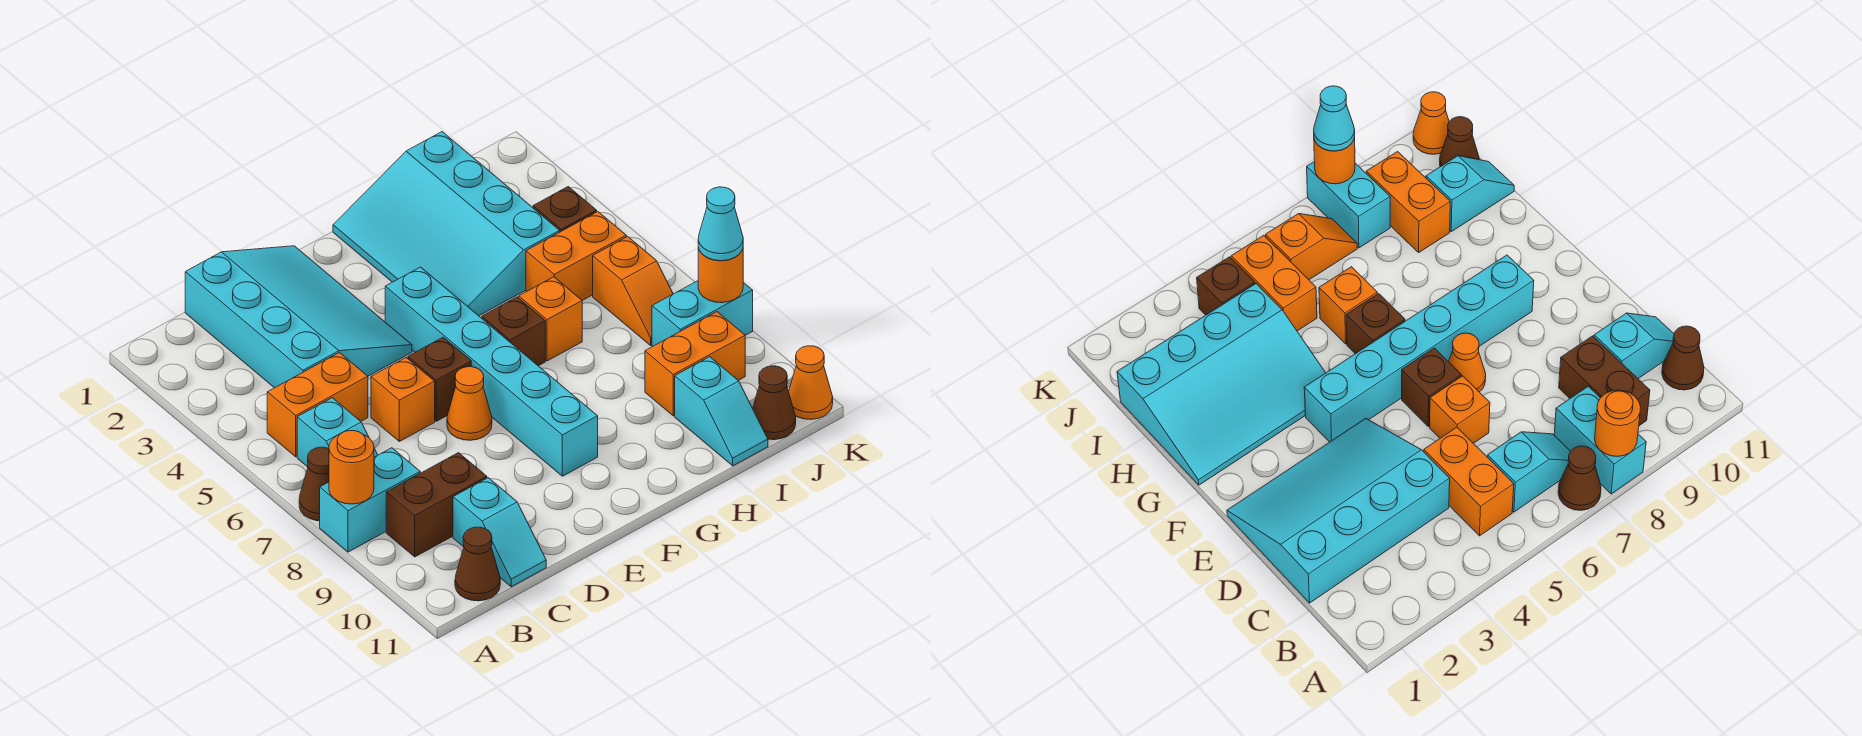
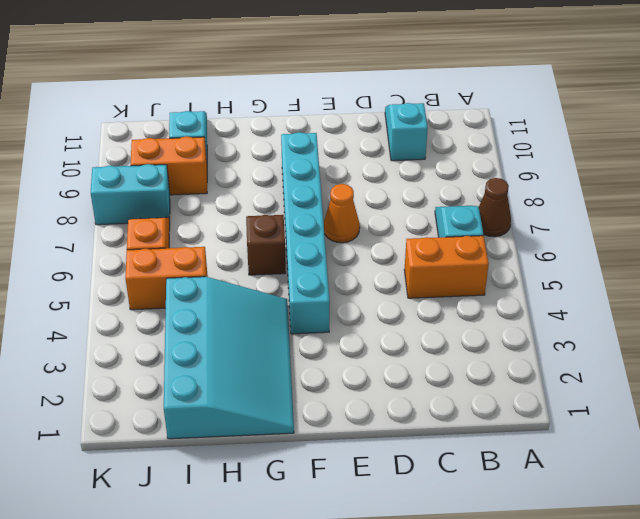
none -> cyan brick A8:B8 level 1
none -> brown brick B9:C9 level 1
none -> brown cone B11 level 1

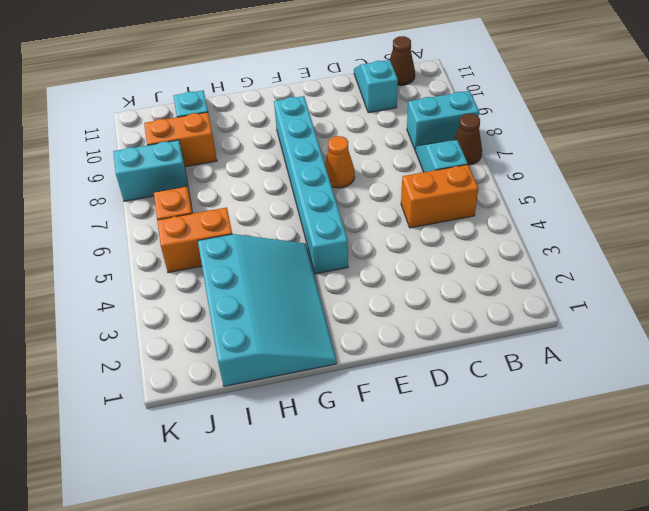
none -> brown brick B9:C9 level 1
none -> cyan slope C1:E4 level 1 top C
none -> orange brick D6 level 1

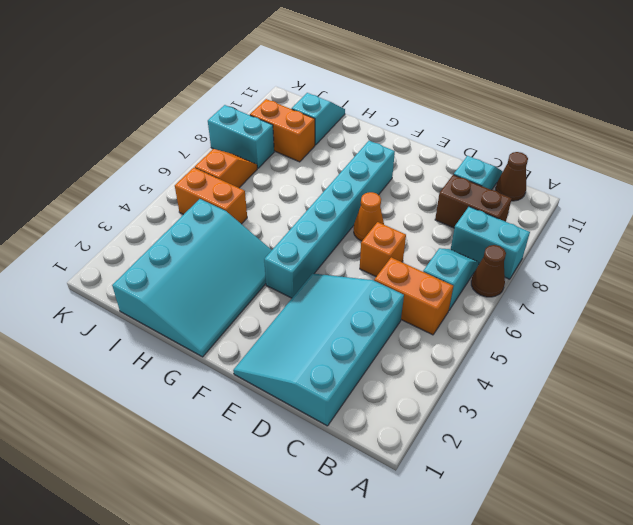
none -> brown brick E6 level 1
none -> brown brick G6 level 1
none -> orange brick H6 level 1

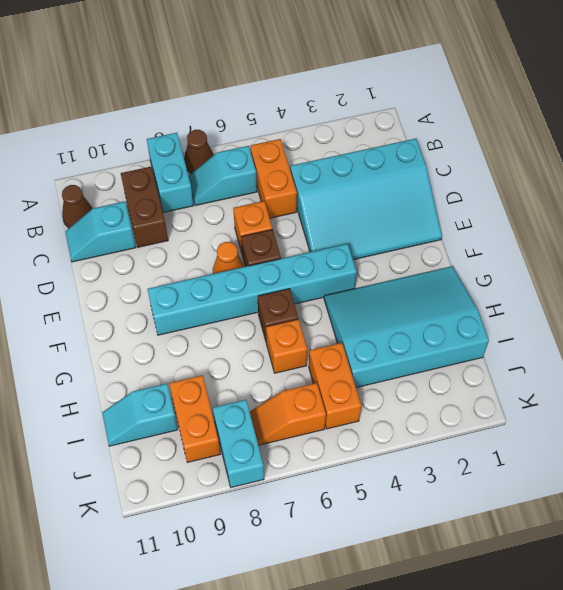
none -> brown brick J4 level 1
none -> brown cone J11 level 1
none -> orange cone K11 level 1

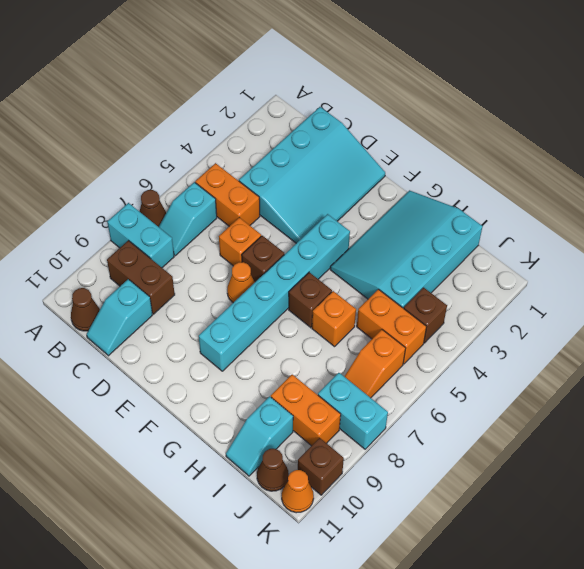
brown brick K10 level 1 -> none
none -> orange round brick A8 level 2
none -> orange round brick K8 level 2
none -> cyan cone K8 level 3

